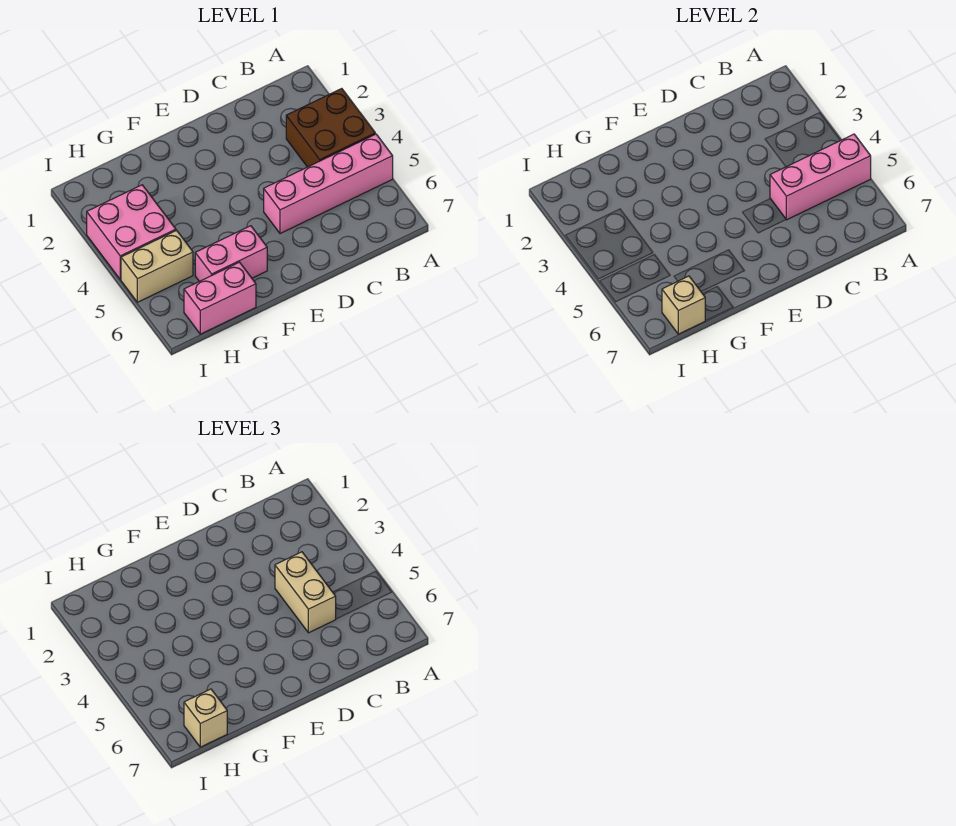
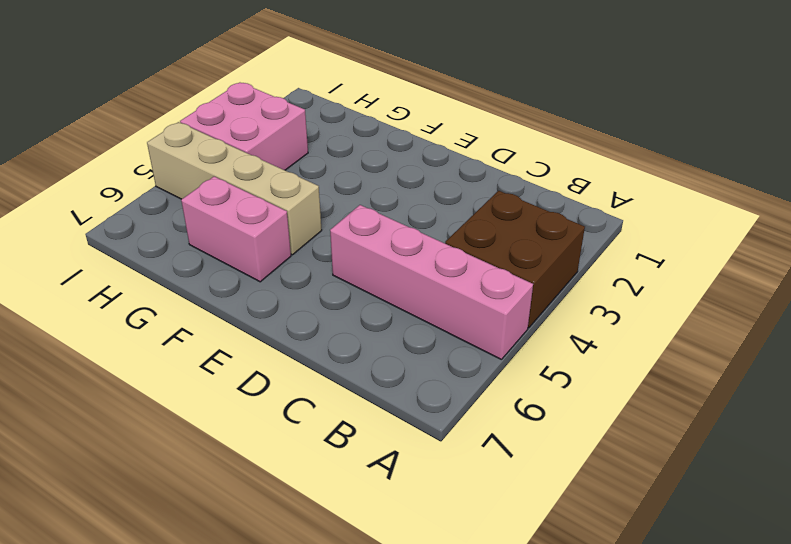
tan brick F5:I5 level 1 -> tan brick H5:I5 level 1
none -> pink brick G7:H7 level 1
none -> pink brick A5:C5 level 2

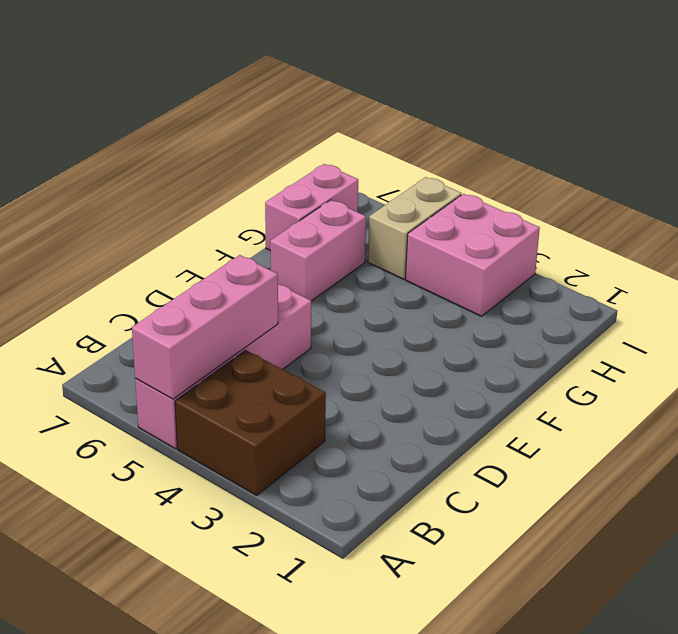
none -> tan brick H7 level 2
none -> tan brick C4:C5 level 3

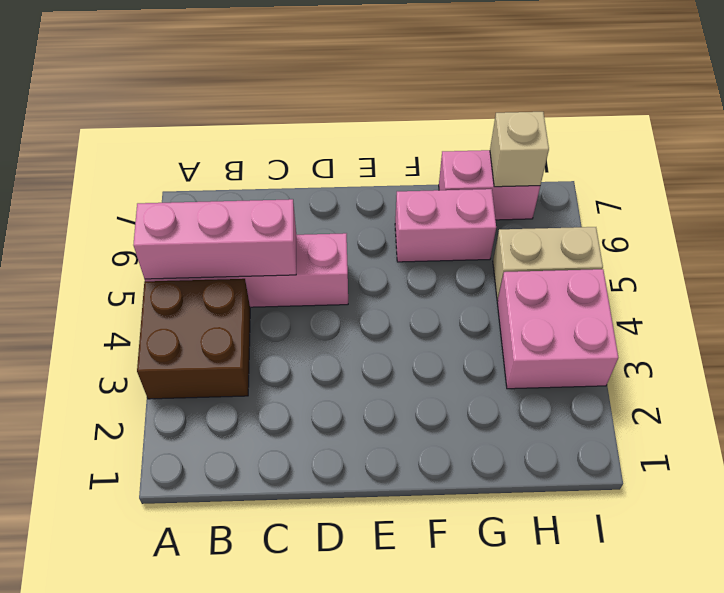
none -> tan brick C4:C5 level 3
none -> tan brick H7 level 3

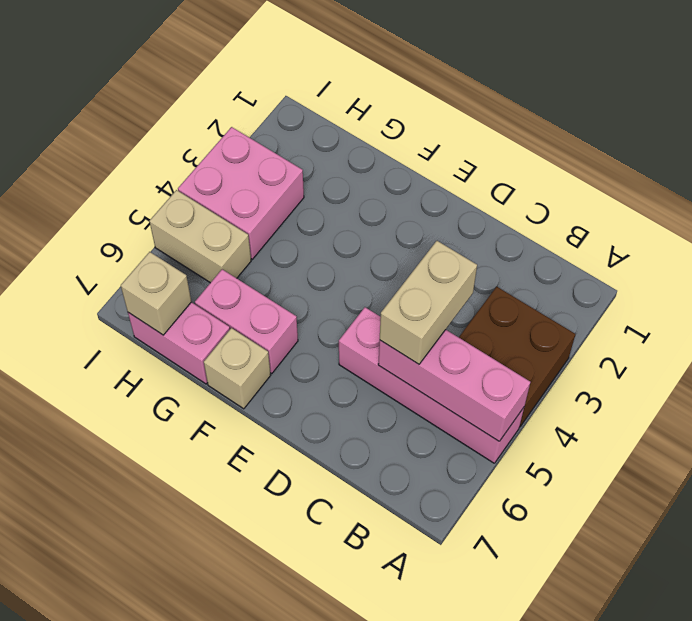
tan brick F7 level 1 -> tan brick H7 level 3

